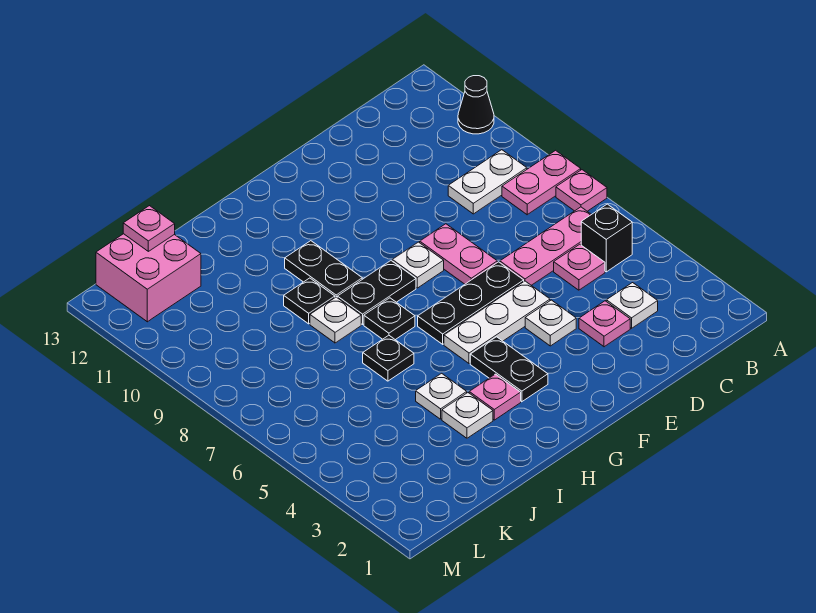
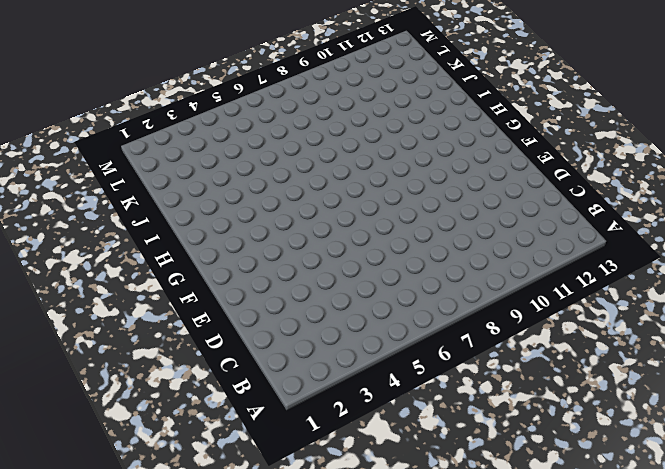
none -> pink plate A7 level 1
none -> pink plate A8:B8 level 1
none -> black cone A11 level 1

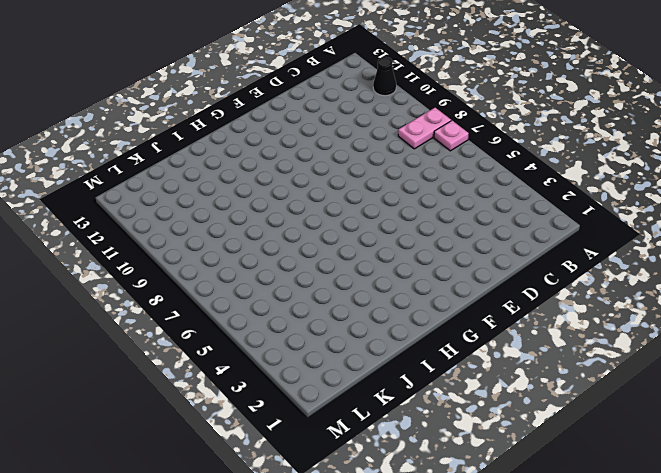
none -> black brick B5 level 1
none -> pink plate B6:D6 level 1
none -> white plate B9:C9 level 1

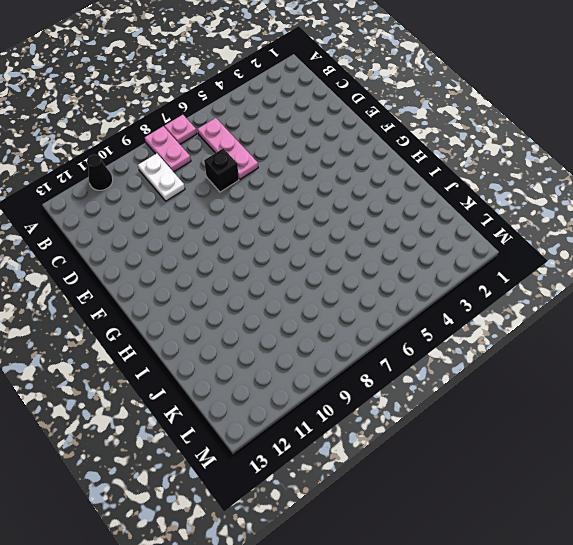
black brick D7 level 1 -> black brick B5 level 1
none -> white plate C3 level 1
none -> pink plate C5 level 1
none -> pink plate D3 level 1

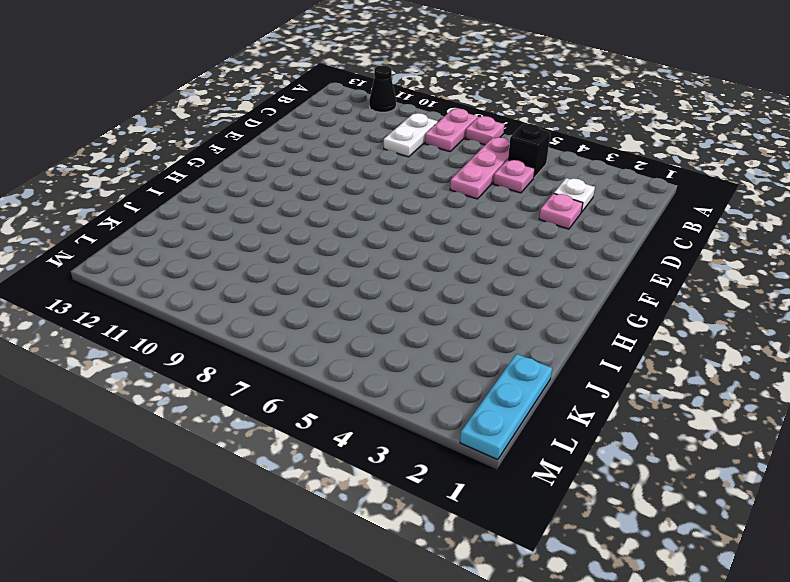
cyan plate K1:M1 level 1 -> none
none -> white plate E4 level 1
none -> white plate E5:G5 level 1
none -> black plate E6:G6 level 1

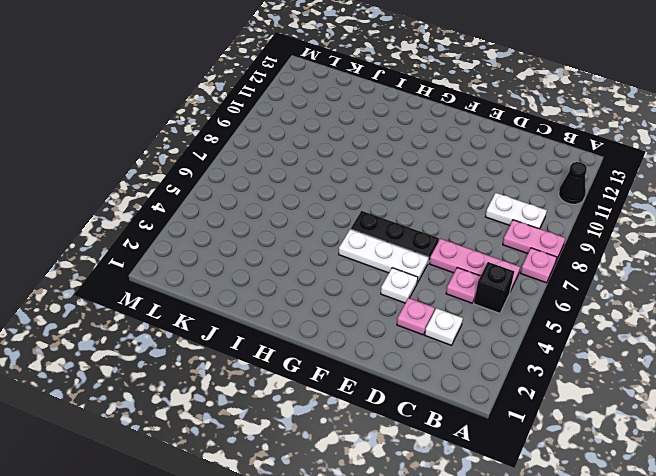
none -> pink plate E7:E8 level 1
none -> white plate F8 level 1
none -> black plate G3:G4 level 1

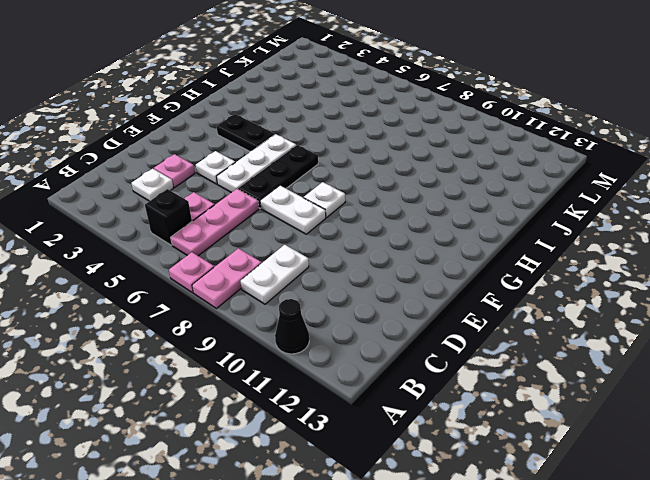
white plate E7:E8 level 1 -> pink plate E7:E8 level 1
none -> black plate G8:H8 level 1
none -> pink plate H3 level 1
none -> black plate H7 level 1

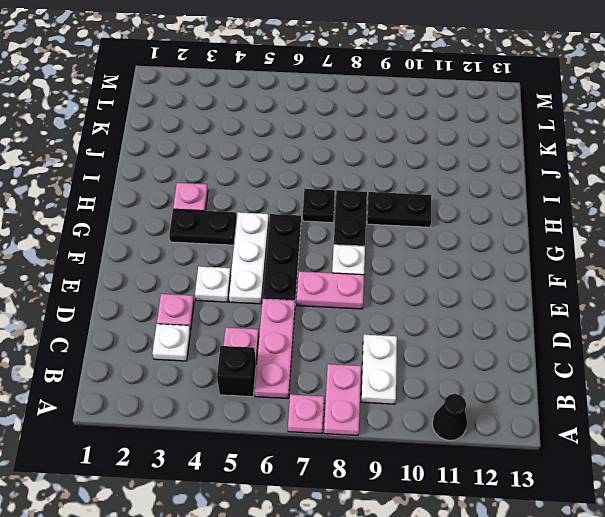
none -> white plate I3 level 1
none -> white plate I4 level 1
none -> black plate I6 level 1

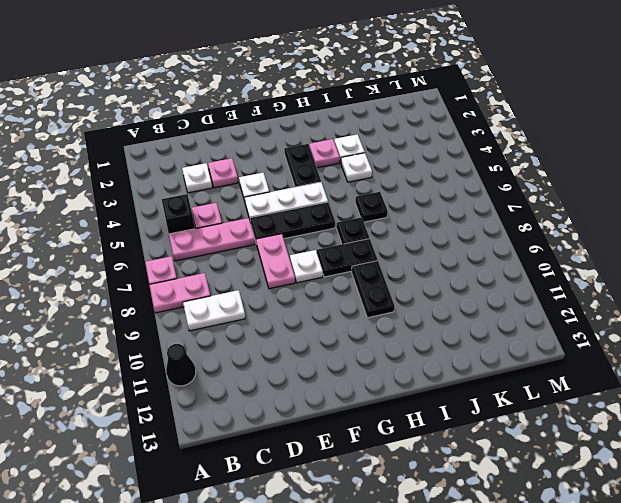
none -> white plate I8 level 1
none -> black plate I9 level 1
none -> pink brick K12:L13 level 1

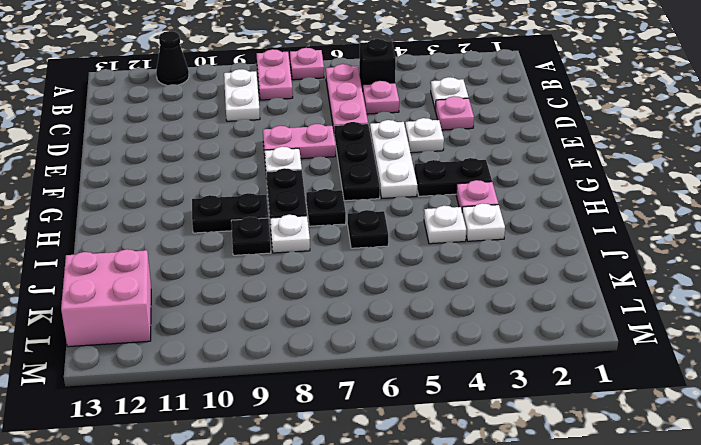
none -> pink plate K13 level 2

